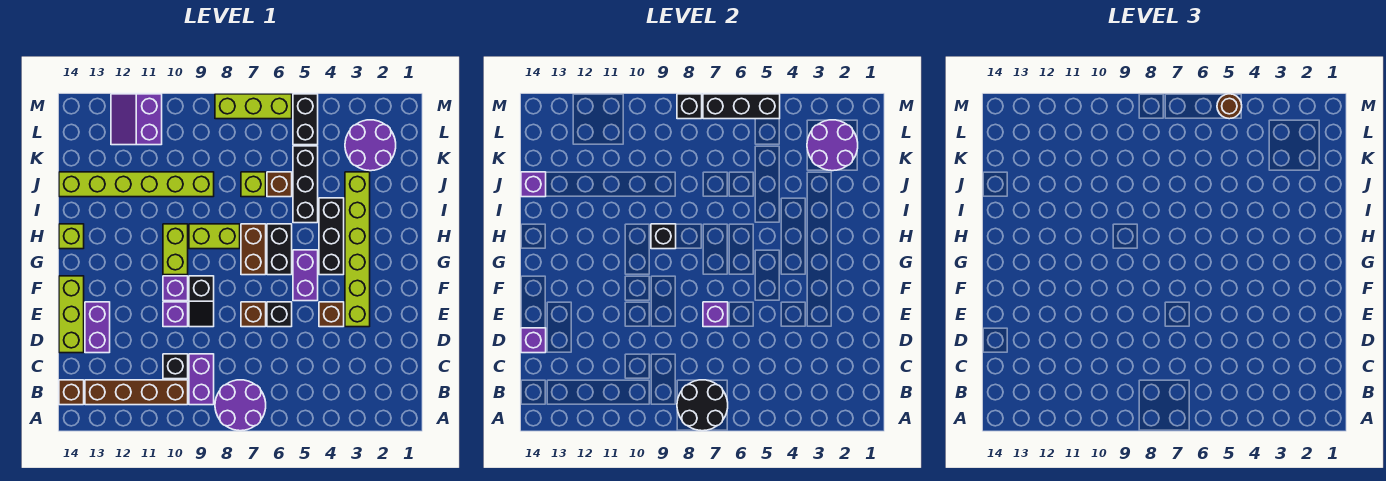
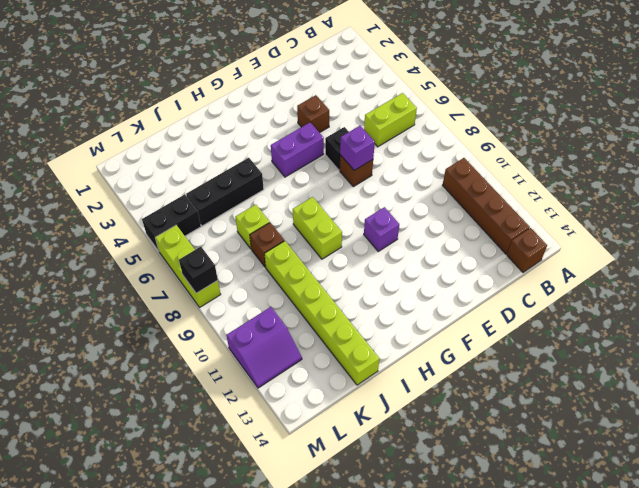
lime brick B6:C6 level 1 -> lime brick G10:H10 level 1
brown brick J8 level 1 -> brown brick J6 level 1
none -> purple round brick A7:B8 level 1
none -> purple brick B9:C9 level 1
none -> black brick C10 level 1
none -> purple brick D13:E13 level 1

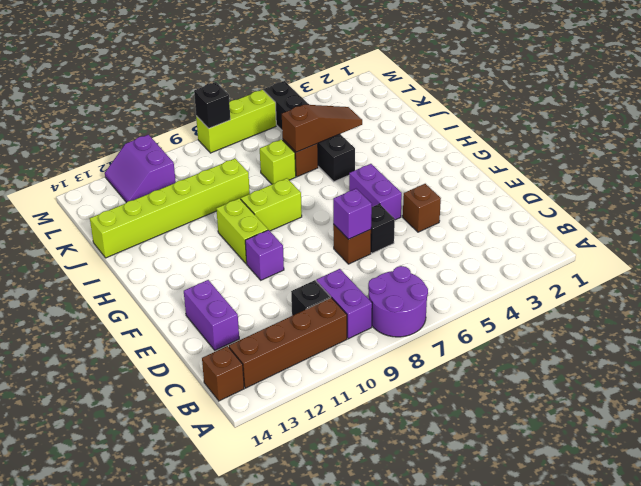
brown slope J4:J6 level 2 top 6 -> none
none -> lime brick D14:F14 level 1
none -> lime brick E3:J3 level 1
none -> black slope E9:F9 level 1 top F
none -> purple brick E10 level 1

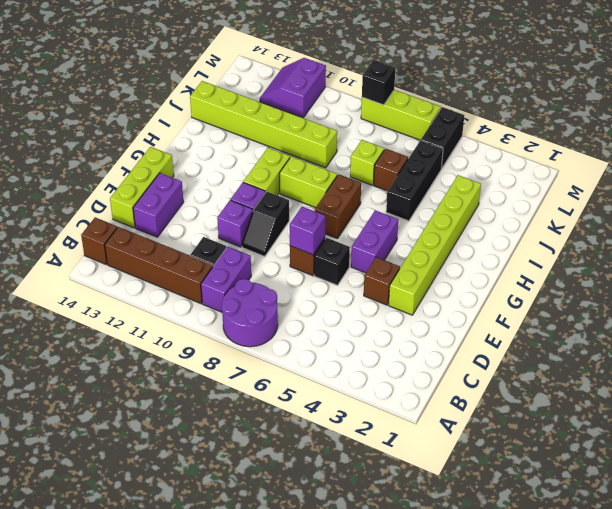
none -> black brick G4:I4 level 1
none -> black brick G6:H6 level 1
none -> lime brick H14 level 1
none -> purple round brick K2:L3 level 1

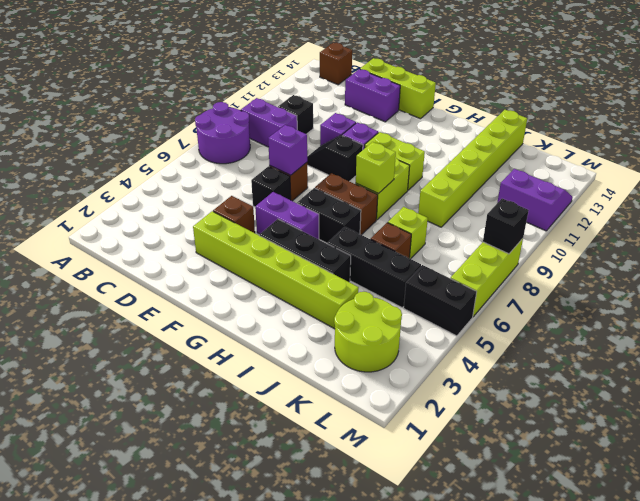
lime brick H8 level 2 -> lime brick H14 level 1
lime round brick K2:L3 level 1 -> purple round brick K2:L3 level 1
none -> brown brick B10:B13 level 1
none -> black round brick A7:B8 level 2
none -> purple brick D14 level 2
none -> black brick H9 level 2

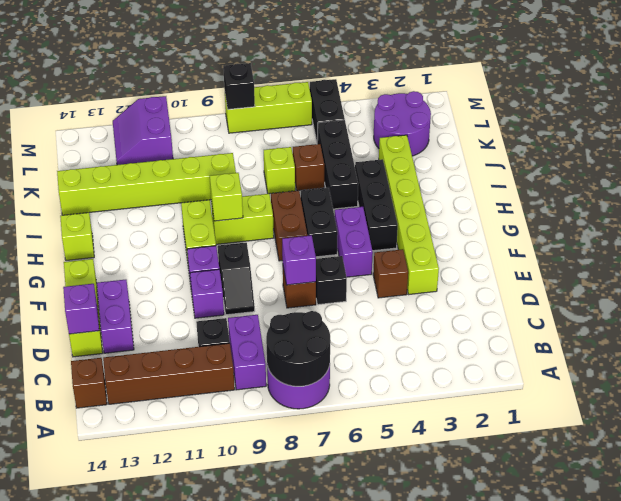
lime brick H9 level 2 -> black brick H9 level 2
none -> purple brick J14 level 2
none -> purple round brick K2:L3 level 2
none -> black brick M5:M7 level 2
none -> brown round brick M5 level 3

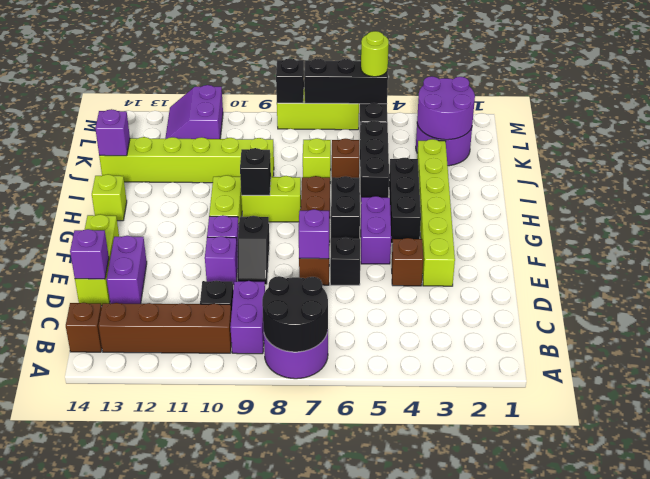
lime round brick M5 level 3 -> brown round brick M5 level 3

